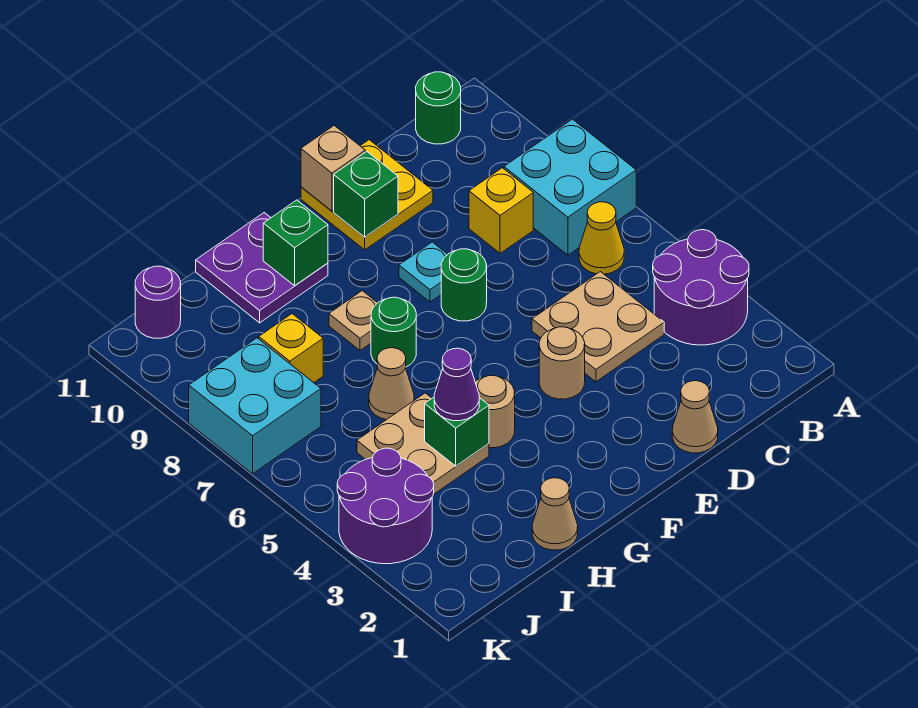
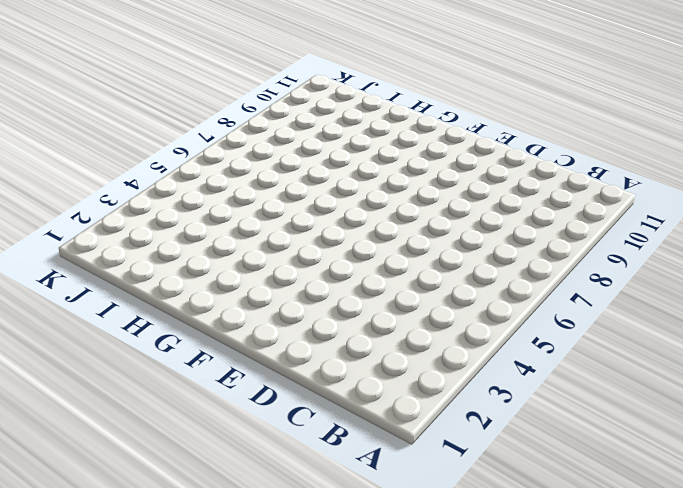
none -> purple round brick A3:B4 level 1
none -> cyan brick A7:B8 level 1
none -> yellow cone B6 level 1

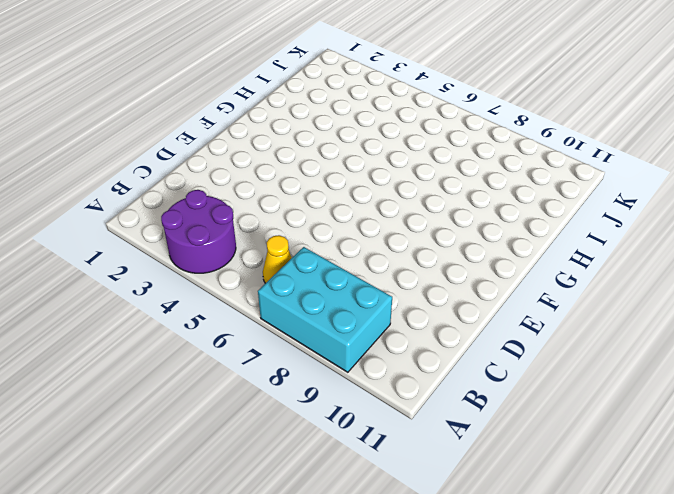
cyan brick A7:B9 level 1 -> cyan brick A7:B8 level 1
none -> green round brick B11 level 1
none -> tan plate C4:D5 level 1
none -> yellow brick C8 level 1

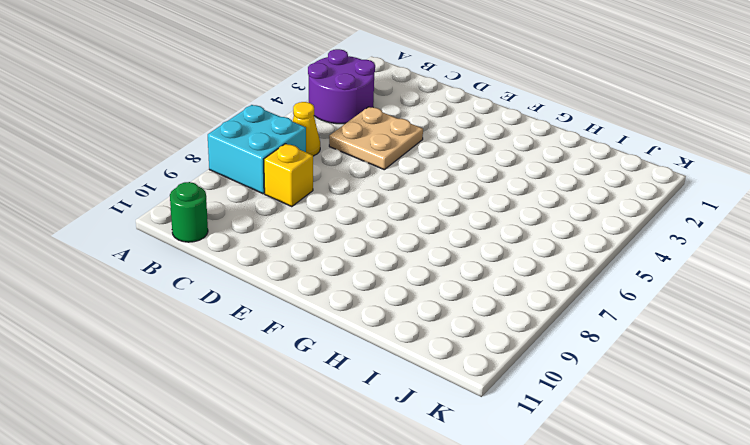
none -> tan cone D1 level 1
none -> yellow plate D10:E11 level 1
none -> tan round brick E4 level 1

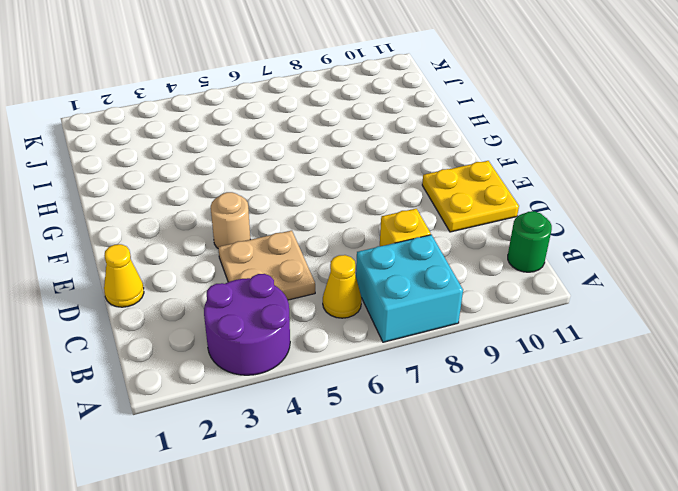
yellow cone D1 level 1 -> tan cone D1 level 1
none -> green round brick E7 level 1
none -> cyan plate E8 level 1
none -> tan round brick G4 level 1

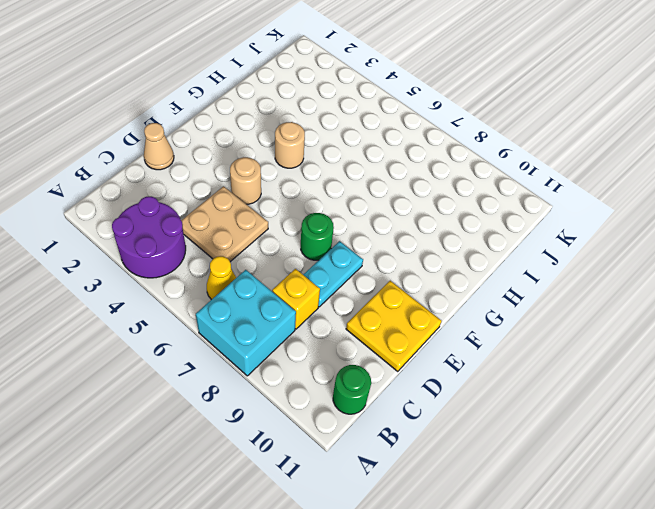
cyan plate D8:E8 level 1 -> cyan plate E8 level 1
none -> green round brick G7 level 1
none -> tan plate G8 level 1
none -> purple plate G10:H11 level 1

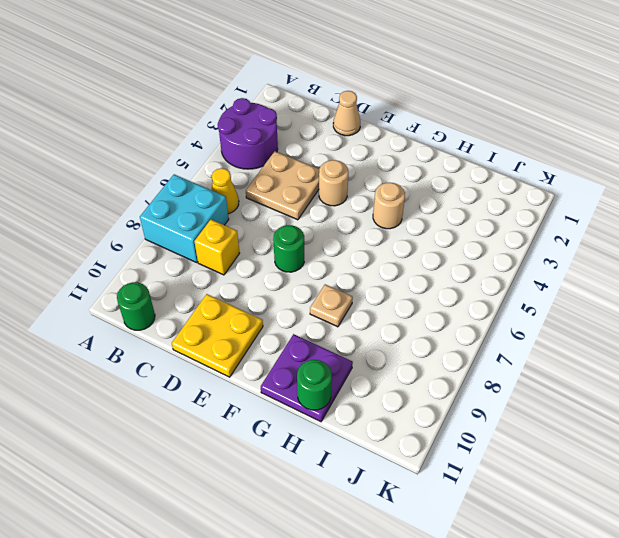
green round brick H11 level 2 -> green round brick G7 level 1
none -> cyan plate E8 level 1
none -> tan cone H1 level 1
none -> tan plate H4:I5 level 1

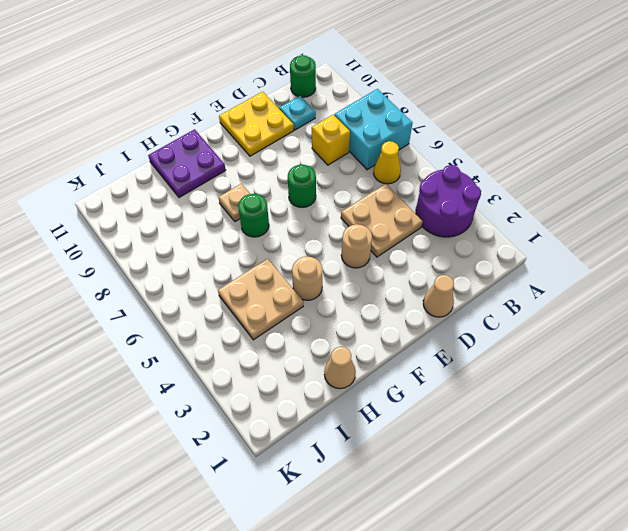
cyan plate C10 level 1 -> cyan plate E8 level 1
none -> tan cone H6 level 1
none -> yellow brick I8 level 1
none -> purple round brick J3:K4 level 1

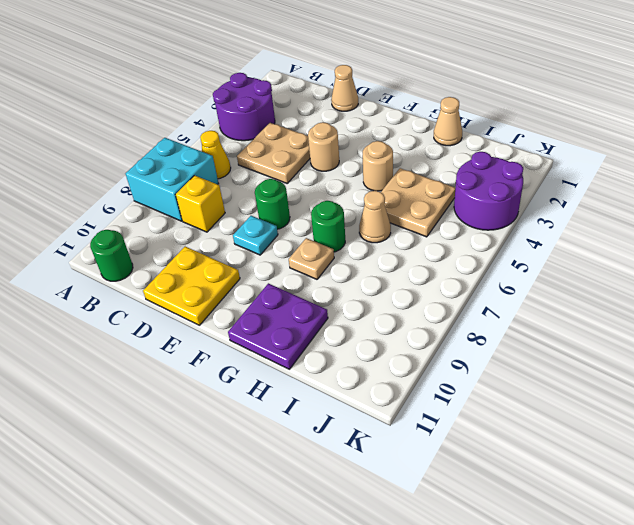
none -> yellow brick I8 level 1
none -> cyan brick J7:K8 level 1
none -> purple round brick J11 level 1

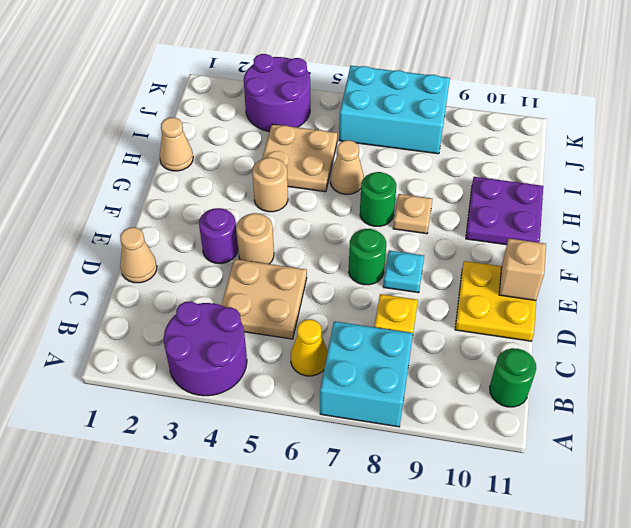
purple round brick E3 level 1 -> purple round brick J11 level 1
cyan brick J6:K8 level 1 -> cyan brick J7:K8 level 1
none -> yellow brick I8 level 1
none -> green brick E10 level 2
none -> green brick G10 level 2

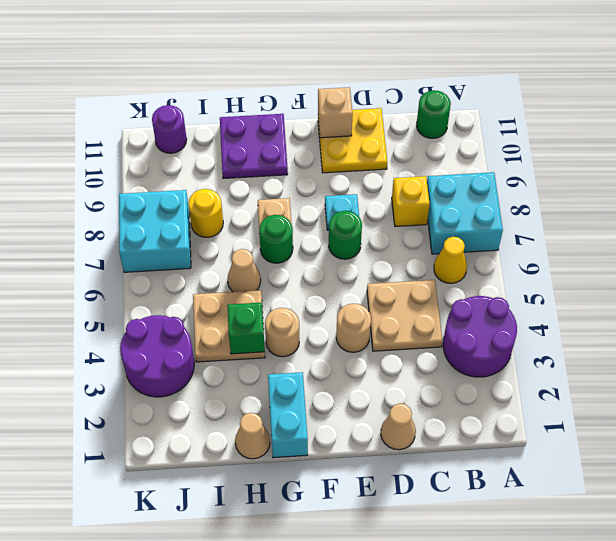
cyan brick G1:G2 level 1 -> none
yellow round brick I8 level 1 -> yellow brick I8 level 1
none -> green brick E10 level 2
none -> green brick G10 level 2
none -> purple cone H4 level 3

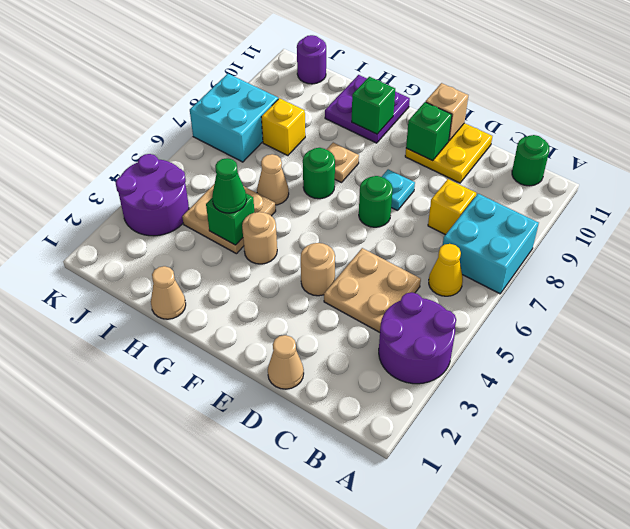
green cone H4 level 3 -> purple cone H4 level 3

